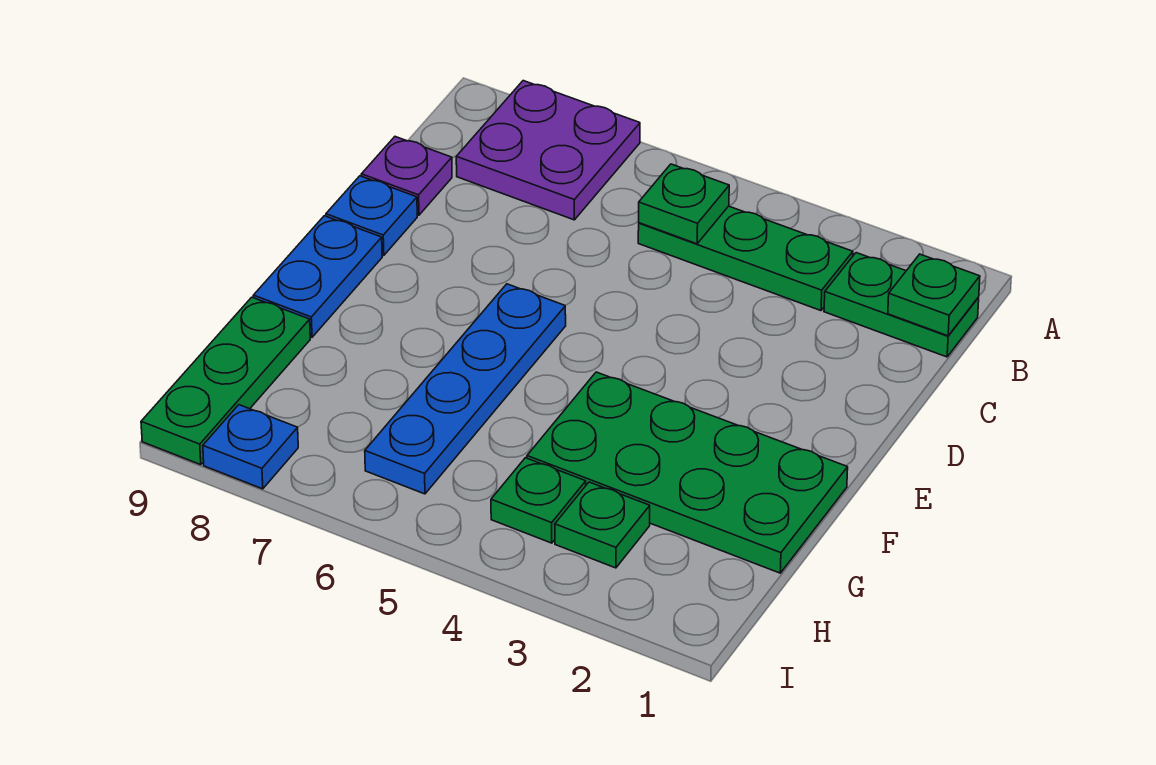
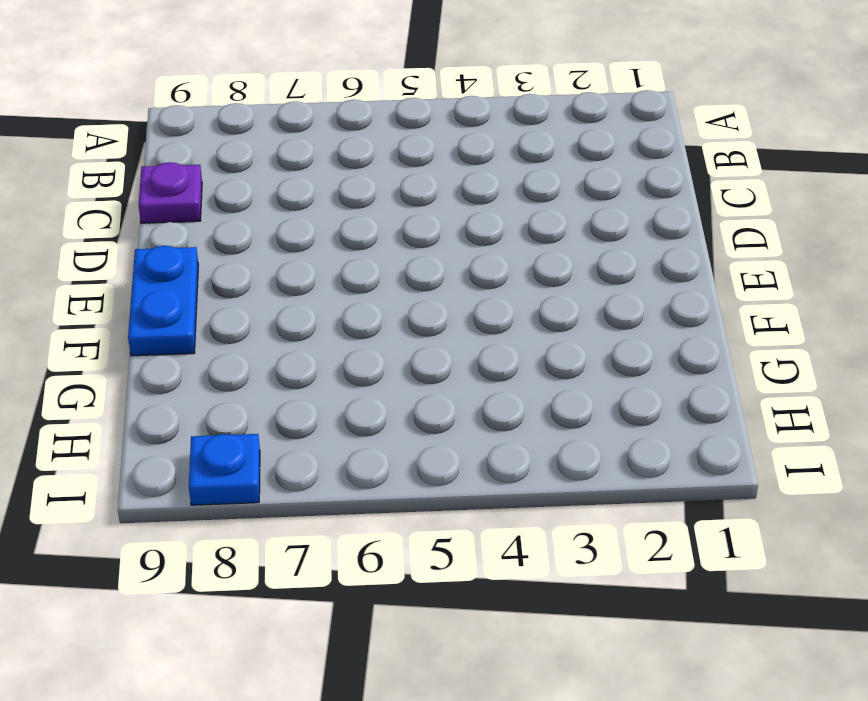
none -> purple plate A7:B8 level 1
none -> green plate B1:B2 level 1
none -> green plate B3:B5 level 1

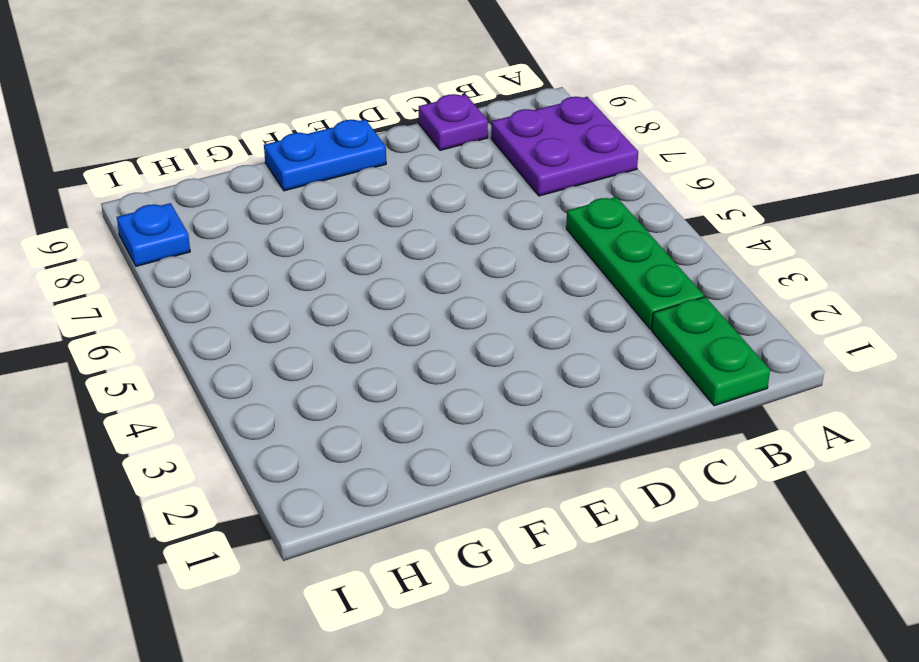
none -> blue plate D9 level 1
none -> blue plate E6:H6 level 1
none -> green plate F1:G4 level 1

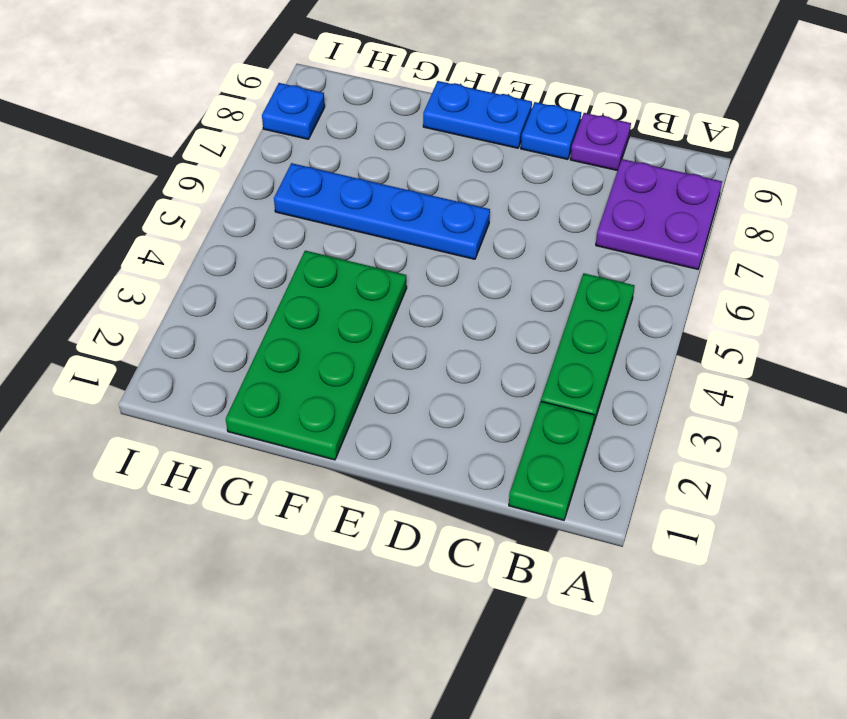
none -> green plate G9:I9 level 1
none -> green plate H3 level 1
none -> green plate H4 level 1

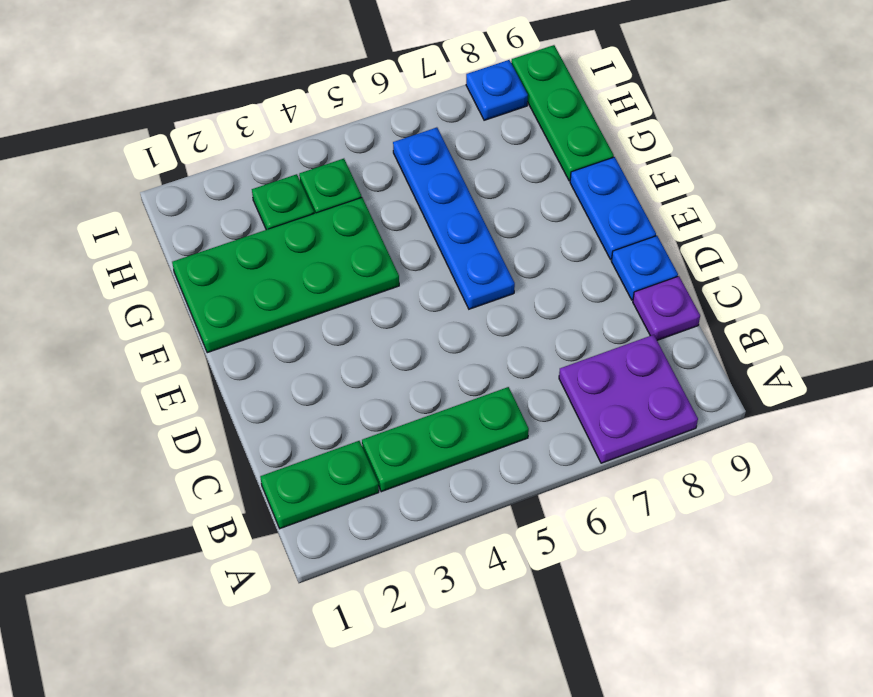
none -> green plate B1 level 2
none -> green plate B5 level 2

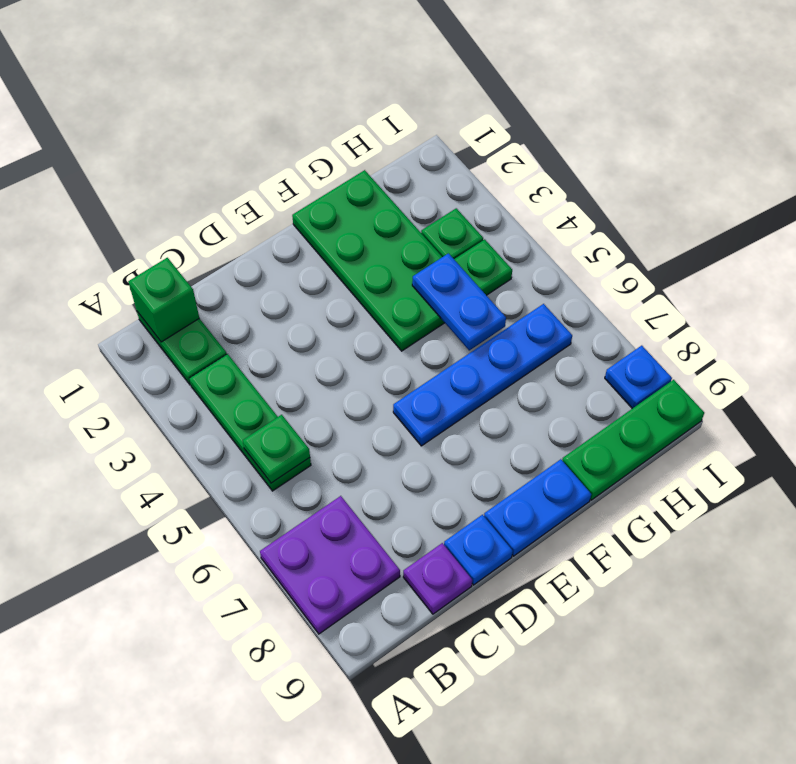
green brick B1 level 2 -> green plate B1 level 2
blue plate G4:G5 level 2 -> none

